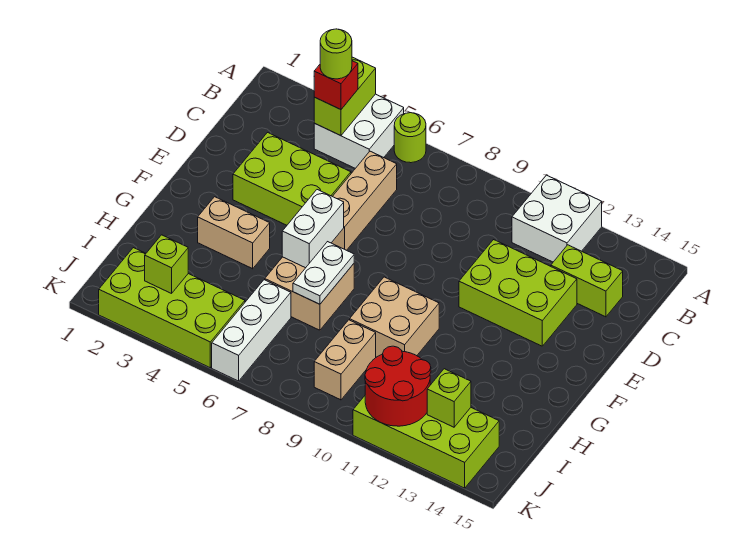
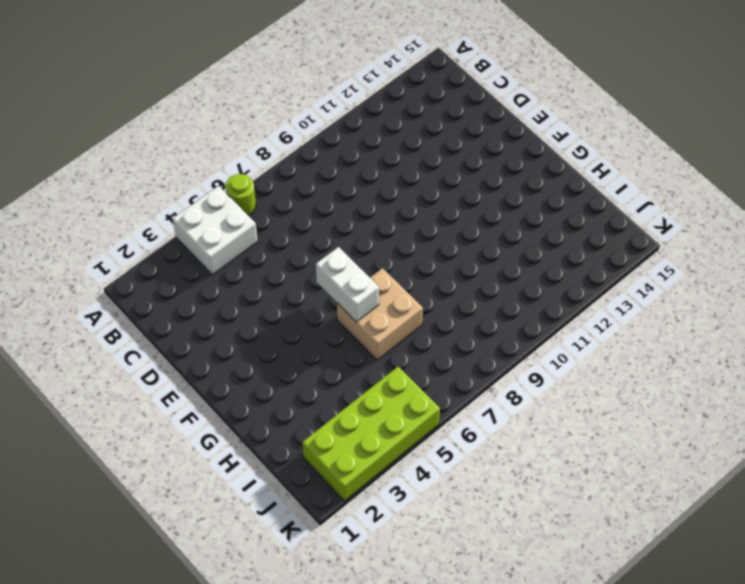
none -> white brick A11:B12 level 1
none -> tan brick C6:E6 level 1
none -> lime brick C13:C14 level 1

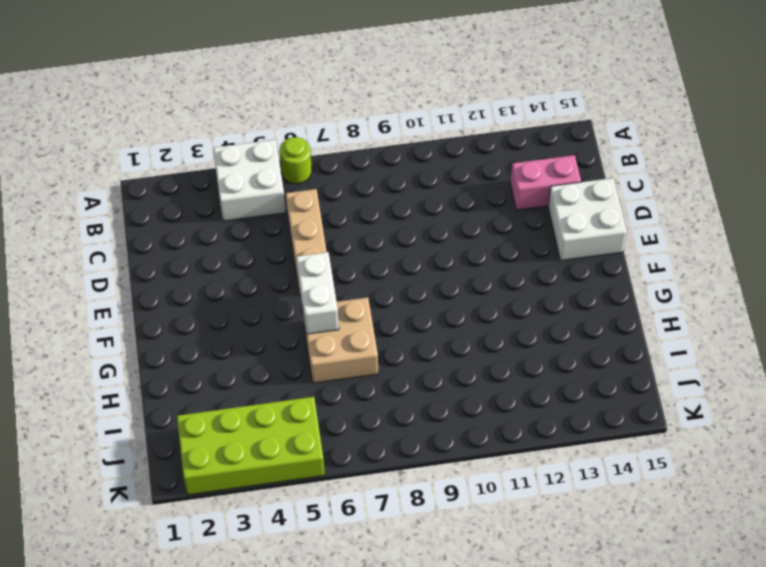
pink brick C13:C14 level 1 -> lime brick C13:C14 level 1
white brick D14:E15 level 1 -> white brick A11:B12 level 1
none -> lime brick D3:E5 level 1
none -> lime brick D11:E13 level 1
none -> tan brick G3:G4 level 1

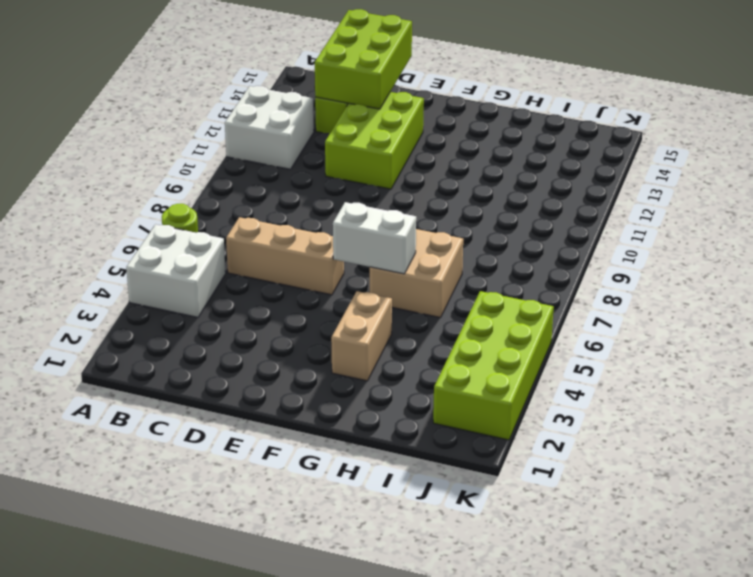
lime brick C13:D15 level 2 -> lime brick D3:E5 level 1
none -> tan brick G9:H10 level 1
none -> white brick I6:K6 level 1
none -> tan brick I9:J9 level 1

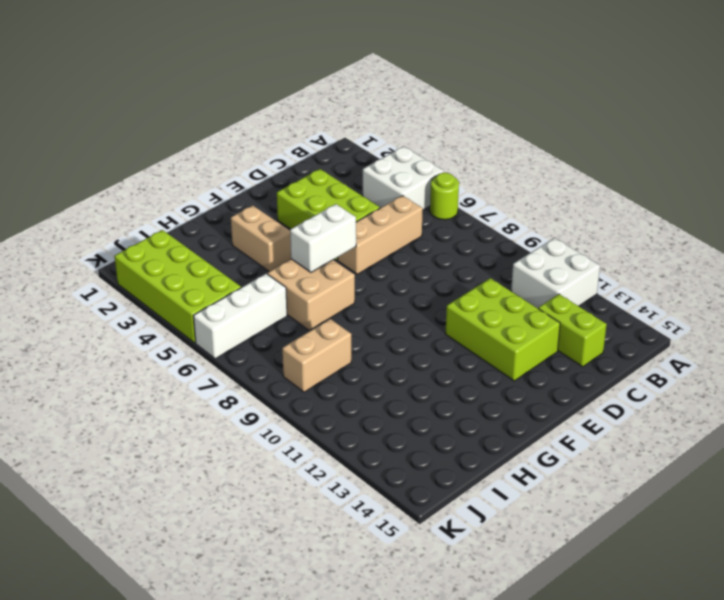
none -> tan brick G9:H10 level 1
none -> lime brick J11:K14 level 1
none -> lime brick A4:B4 level 2

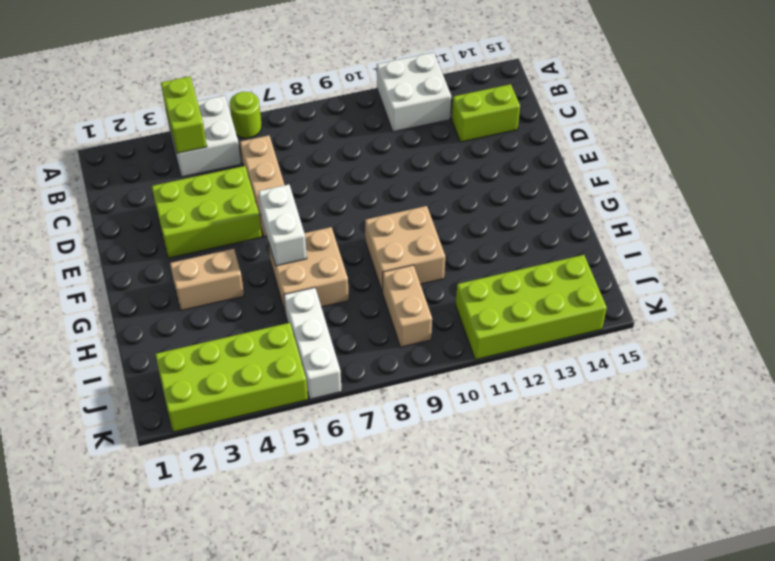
none -> lime brick D11:E13 level 1
none -> white plate G7:H7 level 2
none -> lime brick J3 level 2

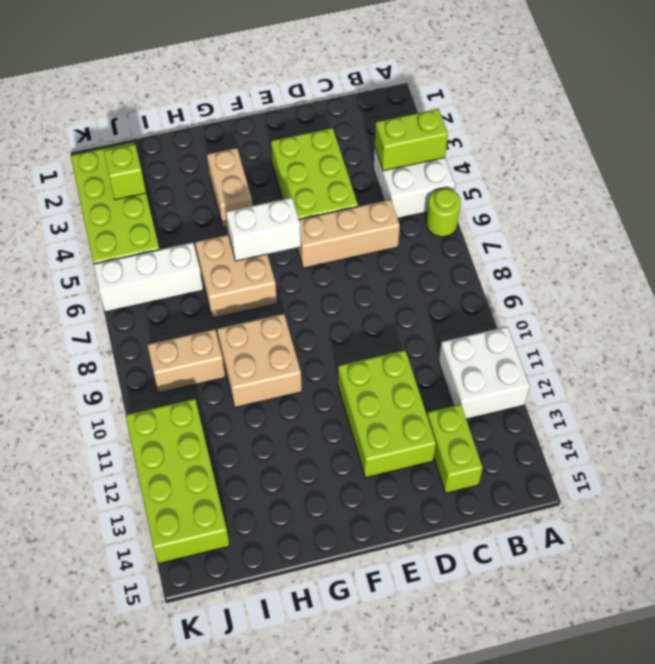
none -> white plate G7:H7 level 2
none -> red round brick J11:K12 level 2
none -> lime brick J13 level 2

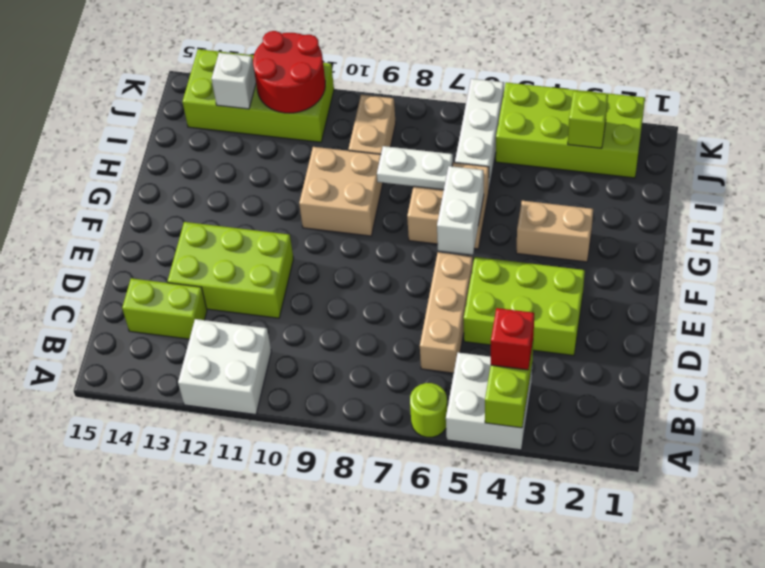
white plate H7:H8 level 2 -> white plate G7:H7 level 2
white brick J13 level 2 -> lime brick J13 level 2
none -> lime round brick B4 level 4

